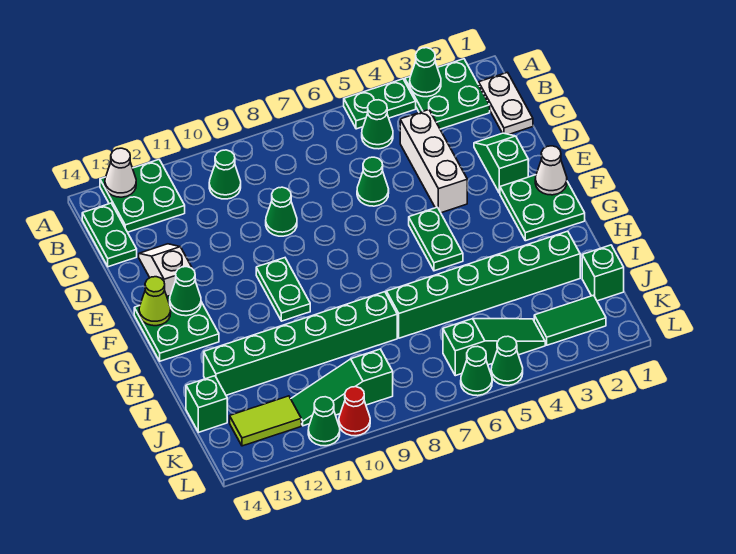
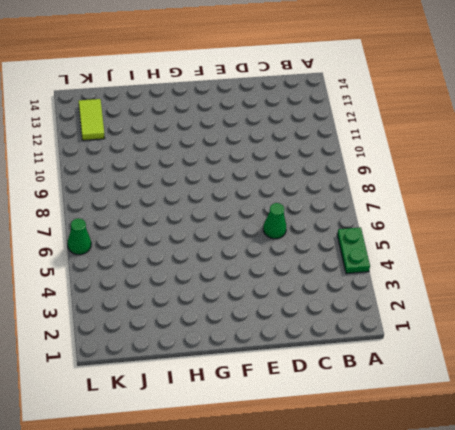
none -> green plate A2:B3 level 1
none -> green plate A12:B13 level 1
none -> white plate B1:C1 level 1
none -> green cone B5 level 1

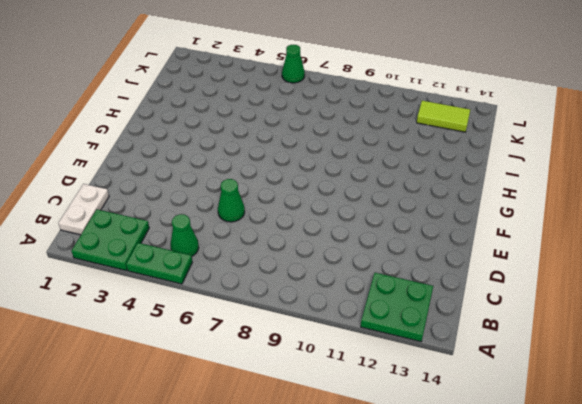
none -> green cone B10 level 1
none -> green plate B14:C14 level 1
none -> white brick C4:E4 level 1
none -> green slope D2:E2 level 1 top E

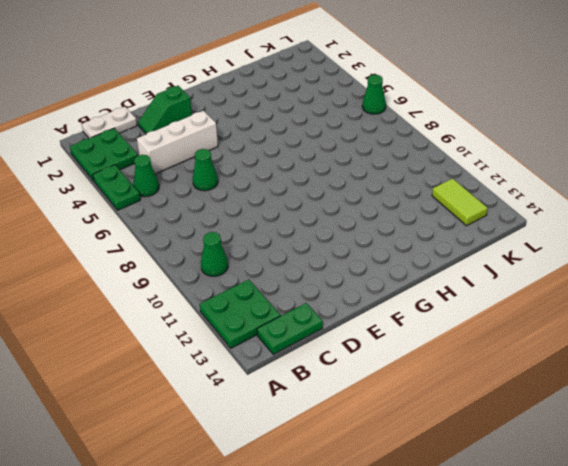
none -> green cone D9 level 1
none -> white slope D13:E13 level 1 top E
none -> green plate F1:G2 level 1
none -> green plate F5:G5 level 1

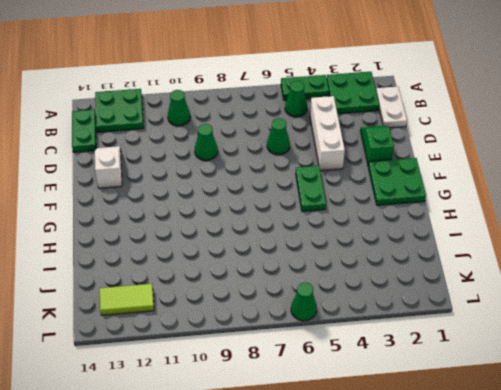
none -> green plate F10:G10 level 1
none -> green plate F13:G14 level 1
none -> green brick I2:I7 level 1
none -> green brick I8:I13 level 1

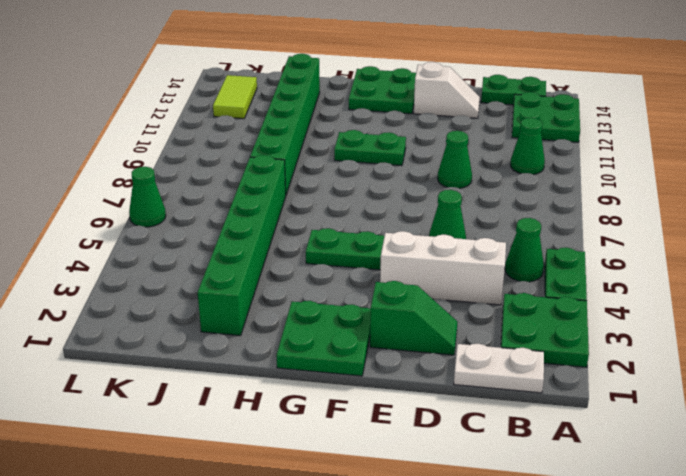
none -> green brick J1 level 1
none -> green brick J14 level 1
none -> green tile K2:K3 level 1
none -> green slope K4:K6 level 1 top 6

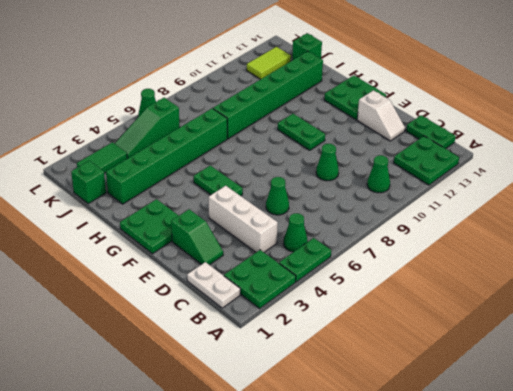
none -> green slope K9:K11 level 1 top 9
none -> green cone L5 level 1
none -> red cone L10 level 1
none -> green cone L11 level 1

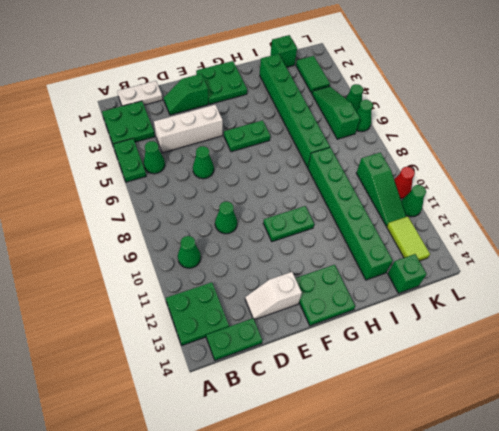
none -> green cone A3 level 2
none -> white cone A13 level 2
none -> white cone F1 level 2
none -> green cone F13 level 2

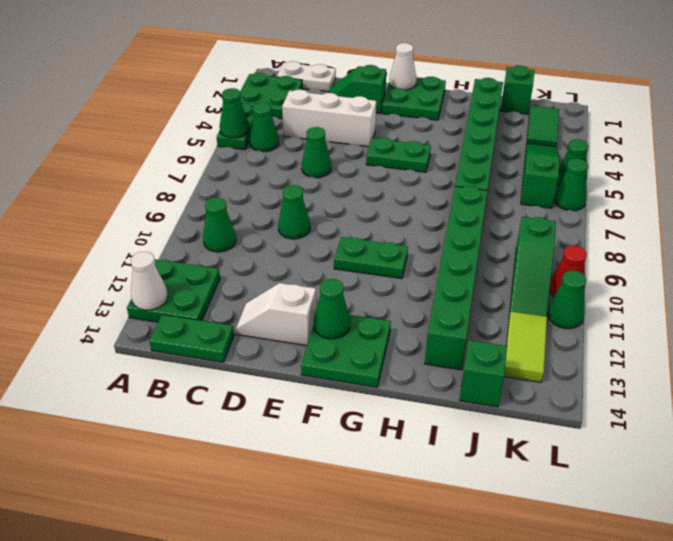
green cone A5 level 2 -> green cone A3 level 2
none -> lime cone F14 level 2

